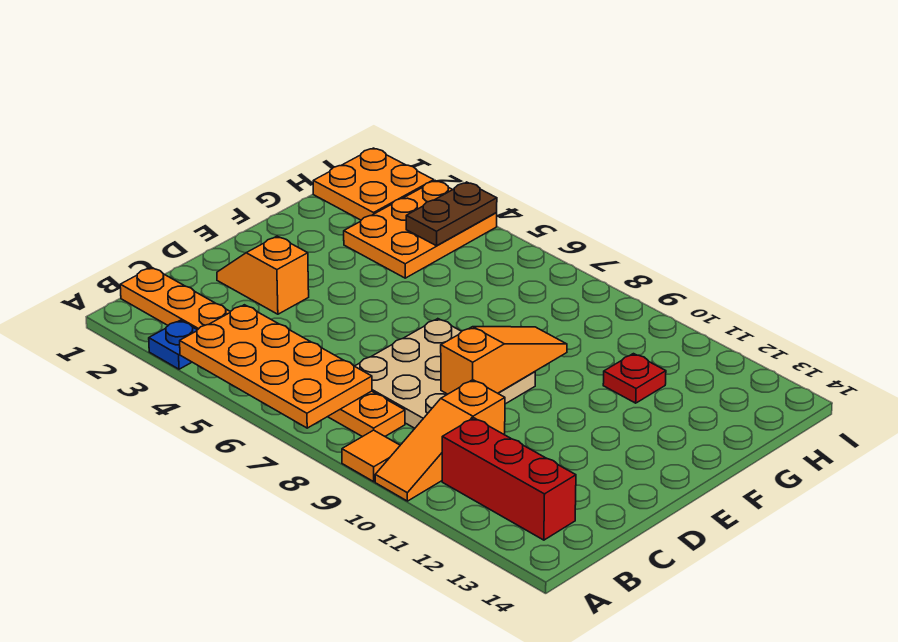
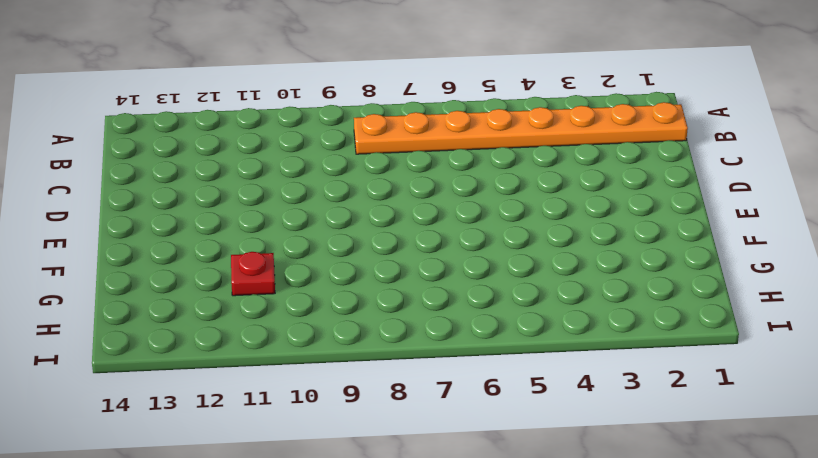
none -> blue plate A3 level 1
none -> orange tile A9 level 1
none -> orange slope A10:C10 level 1 top C

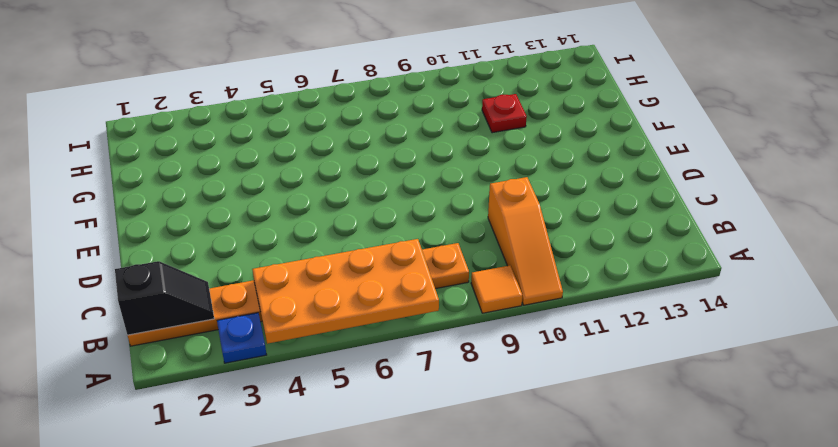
black slope B1:B2 level 2 top 1 -> none
none -> red brick B11:B13 level 1
none -> tan plate C7:E9 level 1
none -> orange slope D2:D3 level 1 top 3

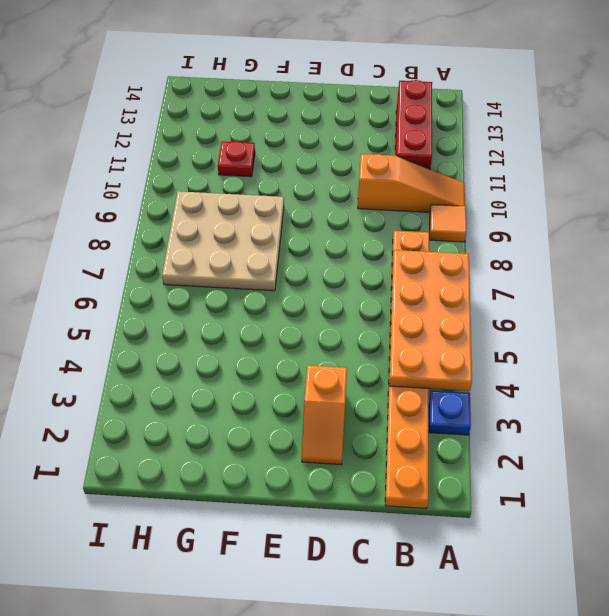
tan plate F7:H9 level 1 -> tan plate C7:E9 level 1
none -> orange plate G3:I4 level 1
none -> orange plate H1:I2 level 1
none -> orange slope D9:F9 level 2 top D

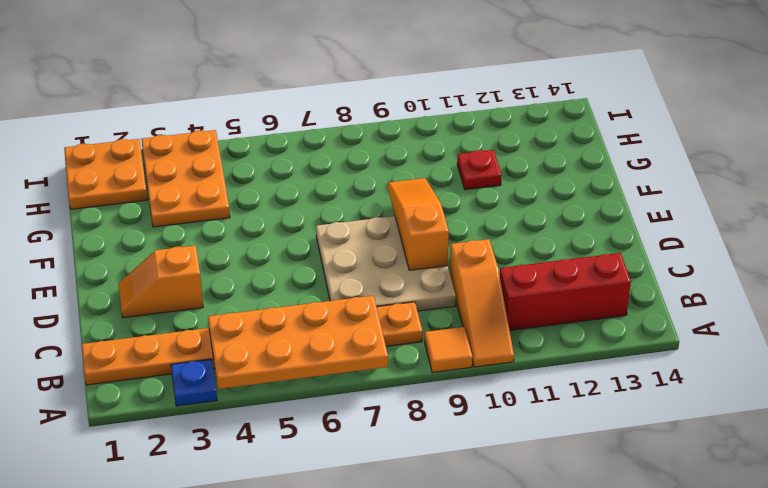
none -> brown plate H4:I4 level 2

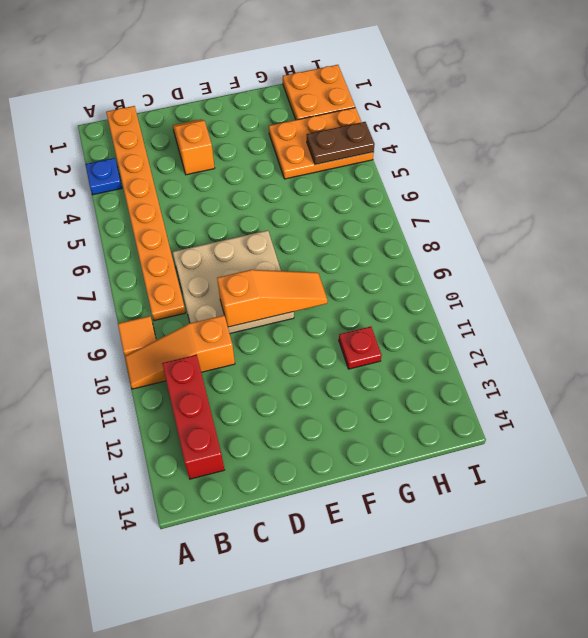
none -> orange plate A4:B7 level 2

